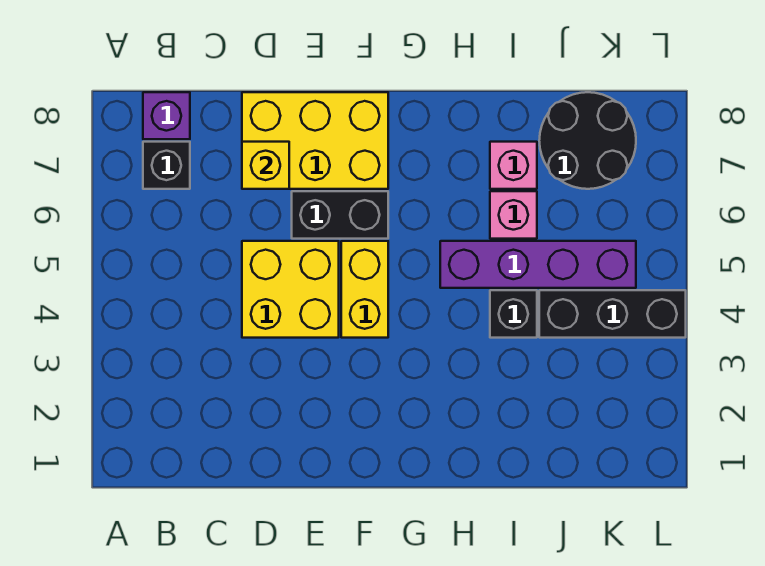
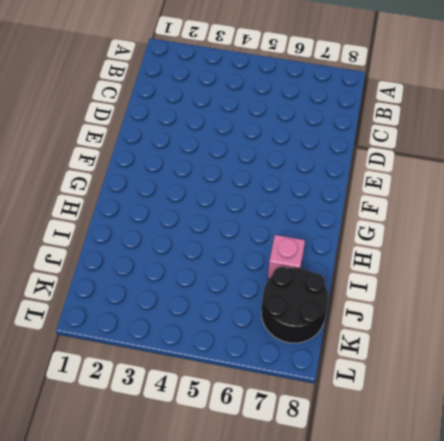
none -> black brick B7 level 1
none -> purple brick B8 level 1
none -> yellow brick D4:E5 level 1

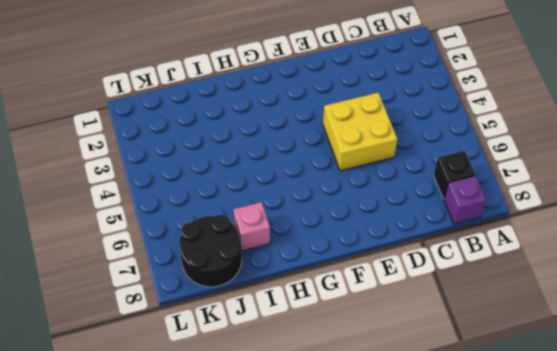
none -> yellow brick D7:F8 level 1
none -> black brick E6:F6 level 1
none -> yellow brick F4:F5 level 1

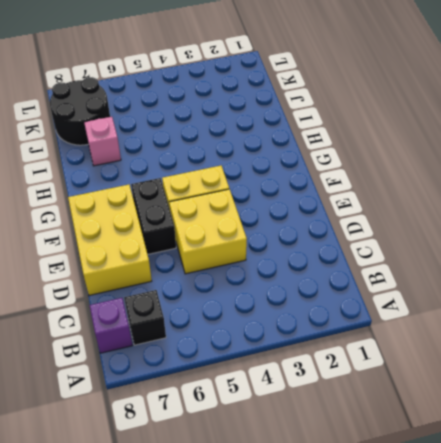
none -> purple brick H5:K5 level 1
none -> black brick I4 level 1
none -> pink brick I6 level 1

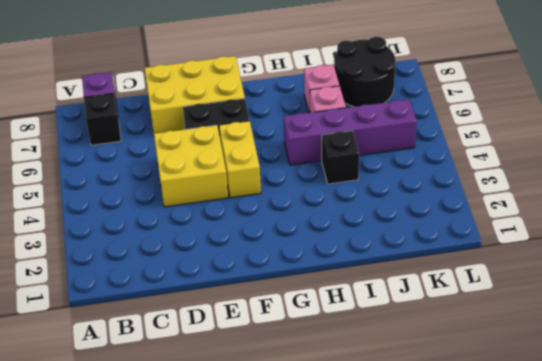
none -> black brick J4:L4 level 1
none -> yellow brick D7 level 2

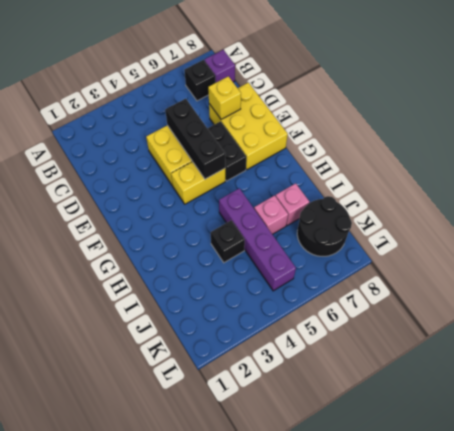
black brick D5:F5 level 2 -> black brick J4:L4 level 1

